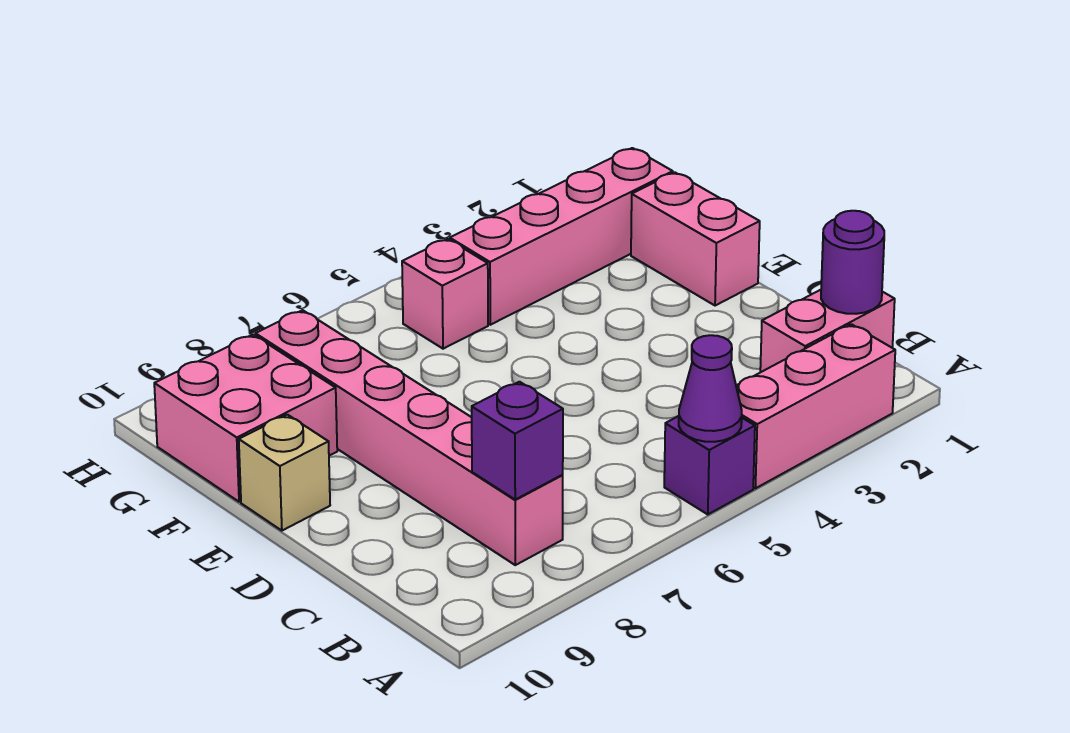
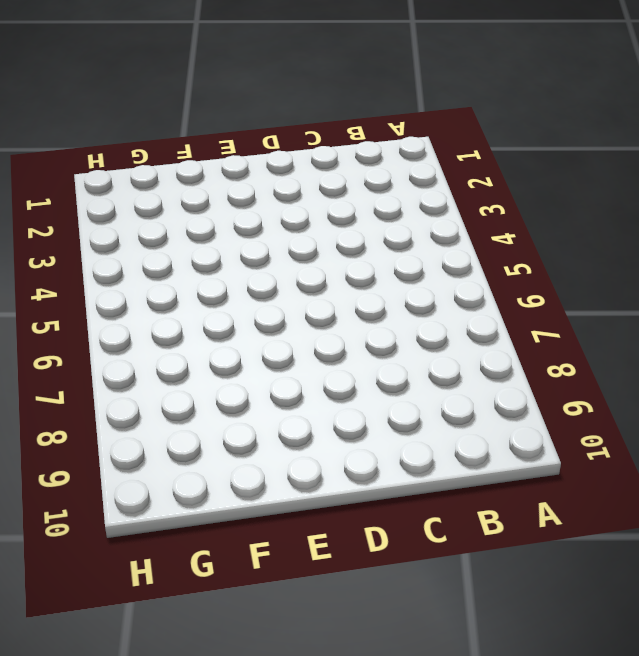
none -> pink brick A2:A4 level 1
none -> purple brick A5 level 1
none -> pink brick B1:B2 level 1

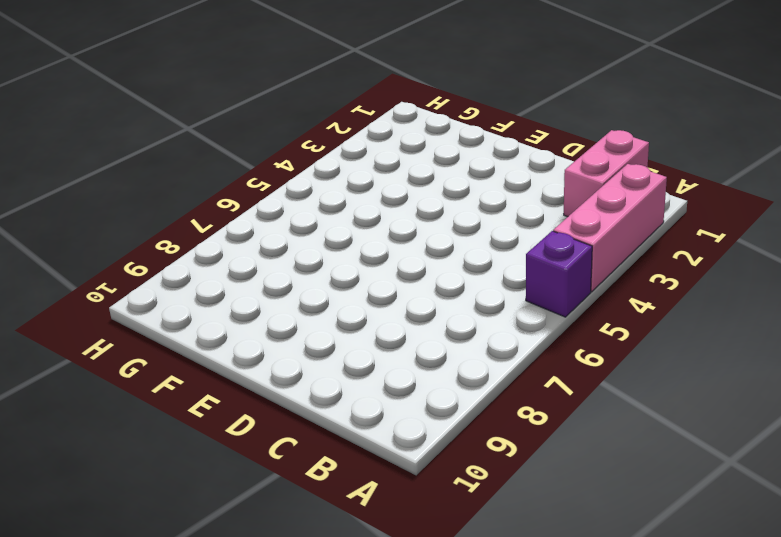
none -> pink brick B8:G8 level 1
none -> pink brick E1:F1 level 1
none -> tan brick E10 level 1

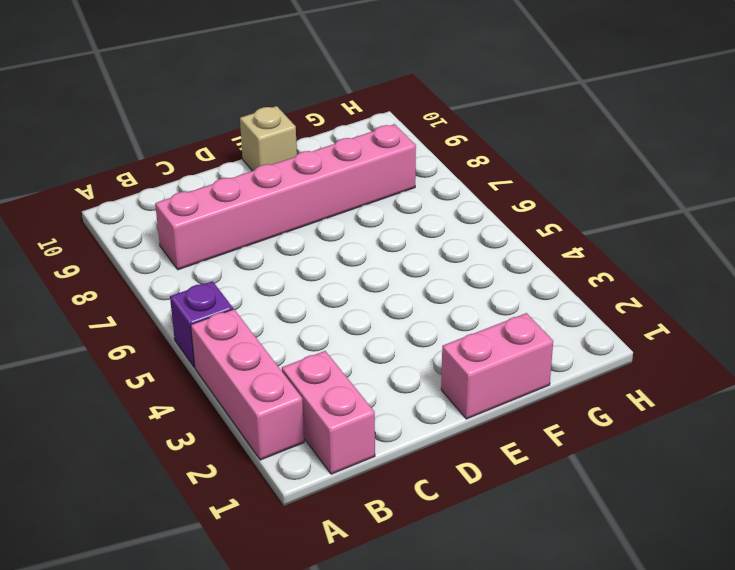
none -> pink brick F9:G10 level 1
none -> pink brick G1:G4 level 1
none -> pink brick G5 level 1

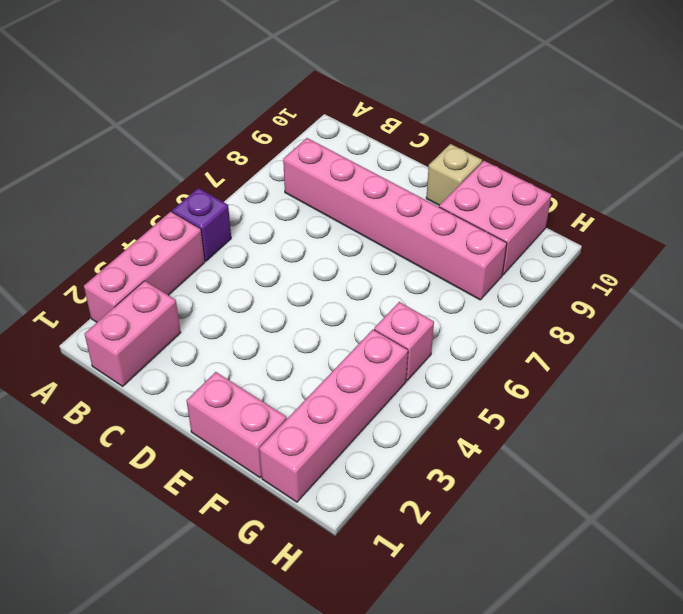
none -> purple cone A5 level 2
none -> purple round brick B1 level 2
none -> purple brick B8 level 2

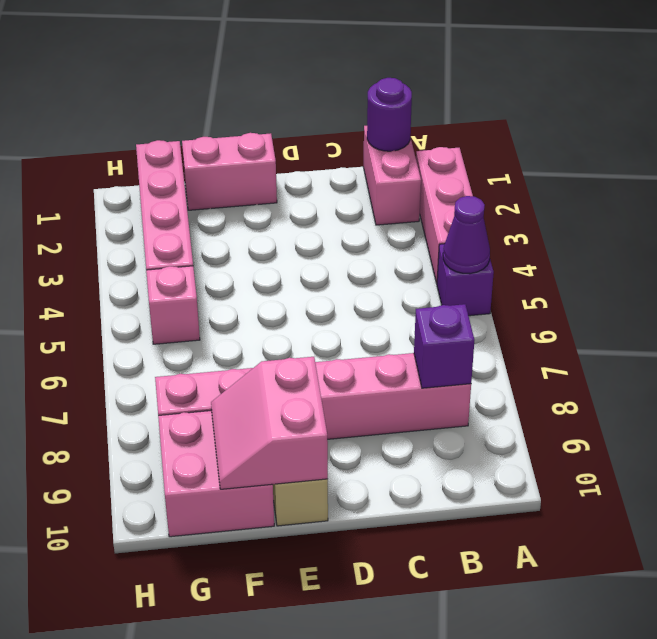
pink slope E9:F10 level 2 top E -> none

